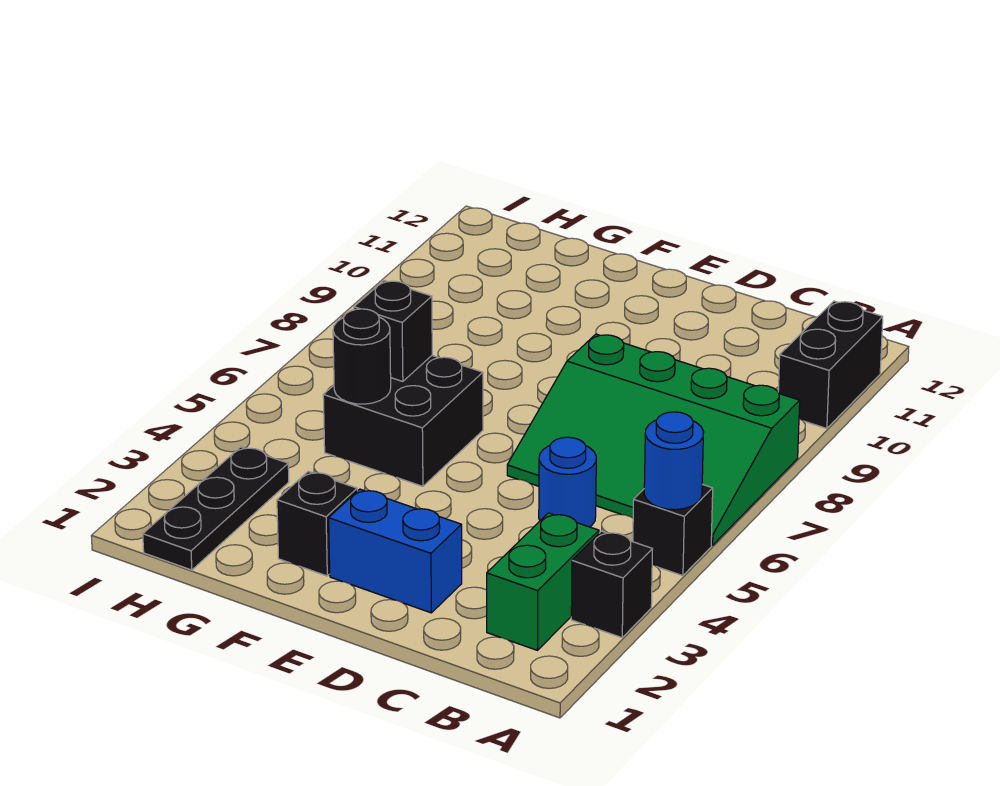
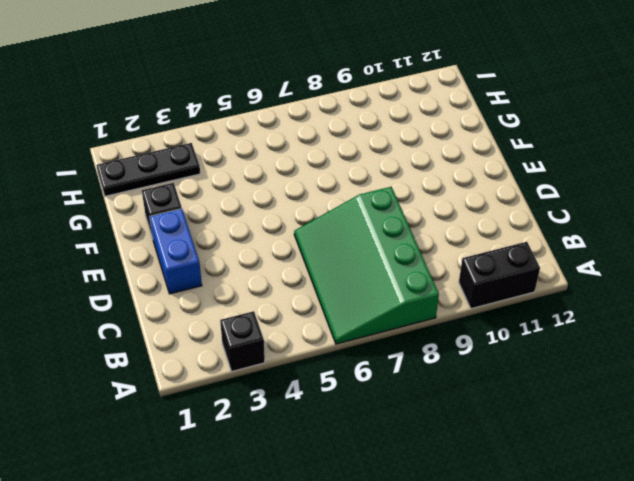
none -> black brick A5 level 1
none -> green brick B2:B3 level 1
none -> blue round brick C5 level 1

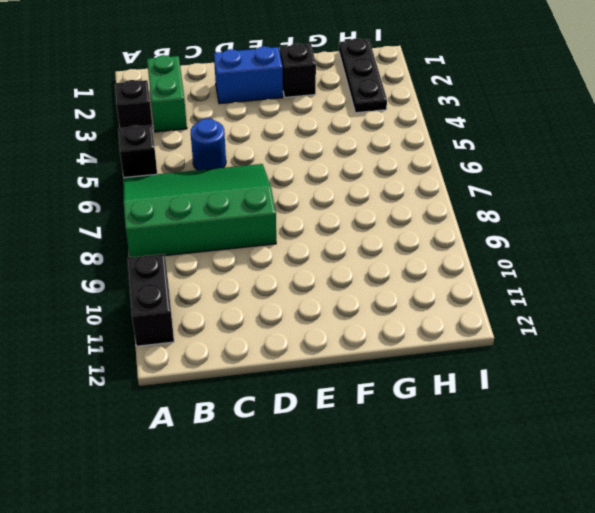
none -> black brick F5:G6 level 1
none -> blue round brick A5 level 2
none -> black round brick G5 level 2

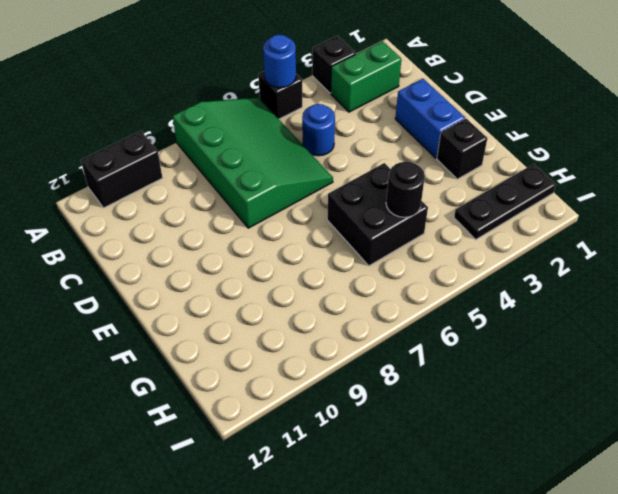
none -> black brick G6 level 2

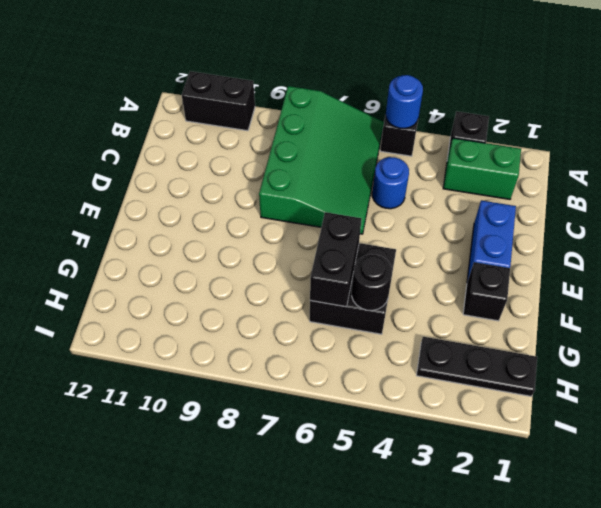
black brick F6:G6 level 2 -> black brick G6 level 2

